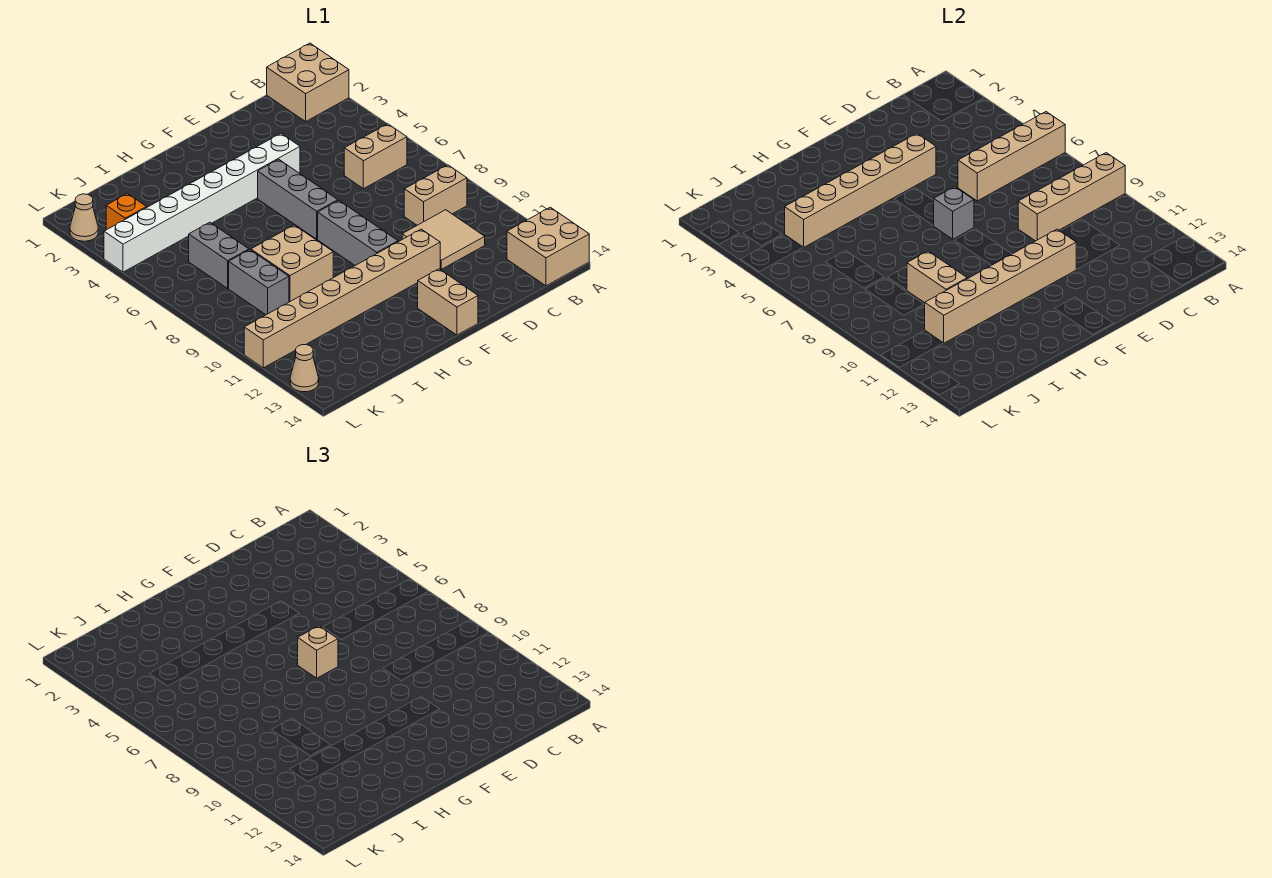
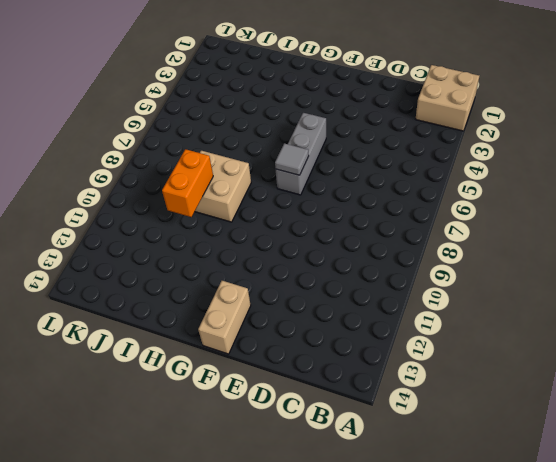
grey tile F7 level 2 -> grey brick F7 level 2
orange brick I9:I10 level 2 -> tan brick I9:I10 level 2
none -> tan brick A13:B14 level 1
none -> tan brick B6:C6 level 1
none -> tan brick B9:C9 level 1

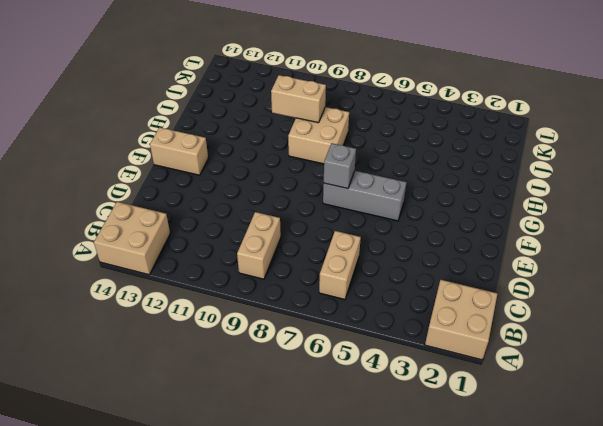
none -> tan tile C10:D11 level 1
none -> white brick E4:L4 level 1
none -> tan brick E11:L11 level 1

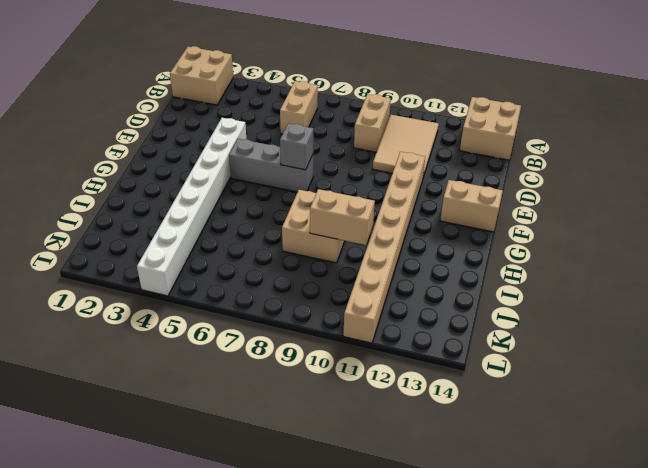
tan tile B10:D11 level 1 -> tan tile C10:D11 level 1
none -> grey brick F8:F10 level 1
none -> grey brick J6:J7 level 1
none -> grey brick J8:J9 level 1

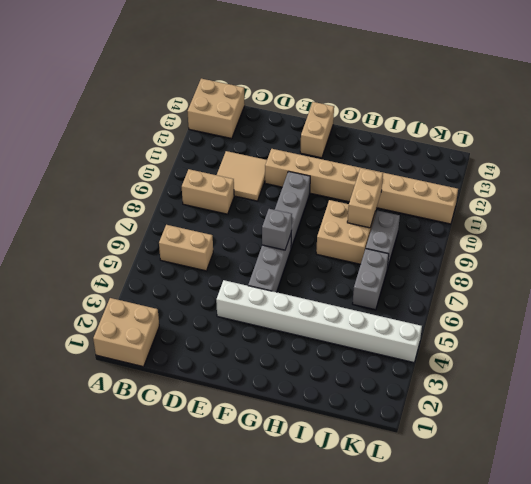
none -> orange brick K3 level 1
none -> tan cone L2 level 1
none -> tan cone L13 level 1

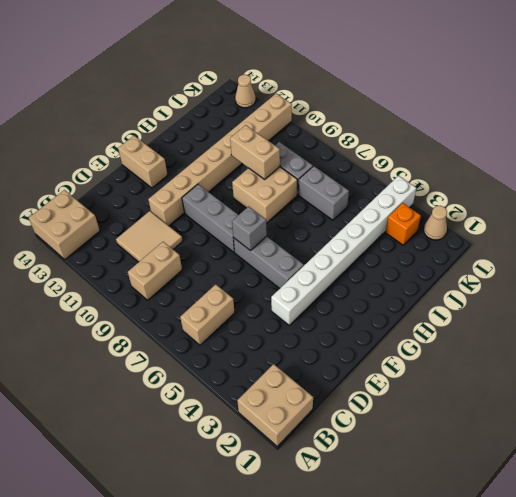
none -> tan brick A6:D6 level 2
none -> tan brick A9:D9 level 2
none -> tan brick E4:J4 level 2

